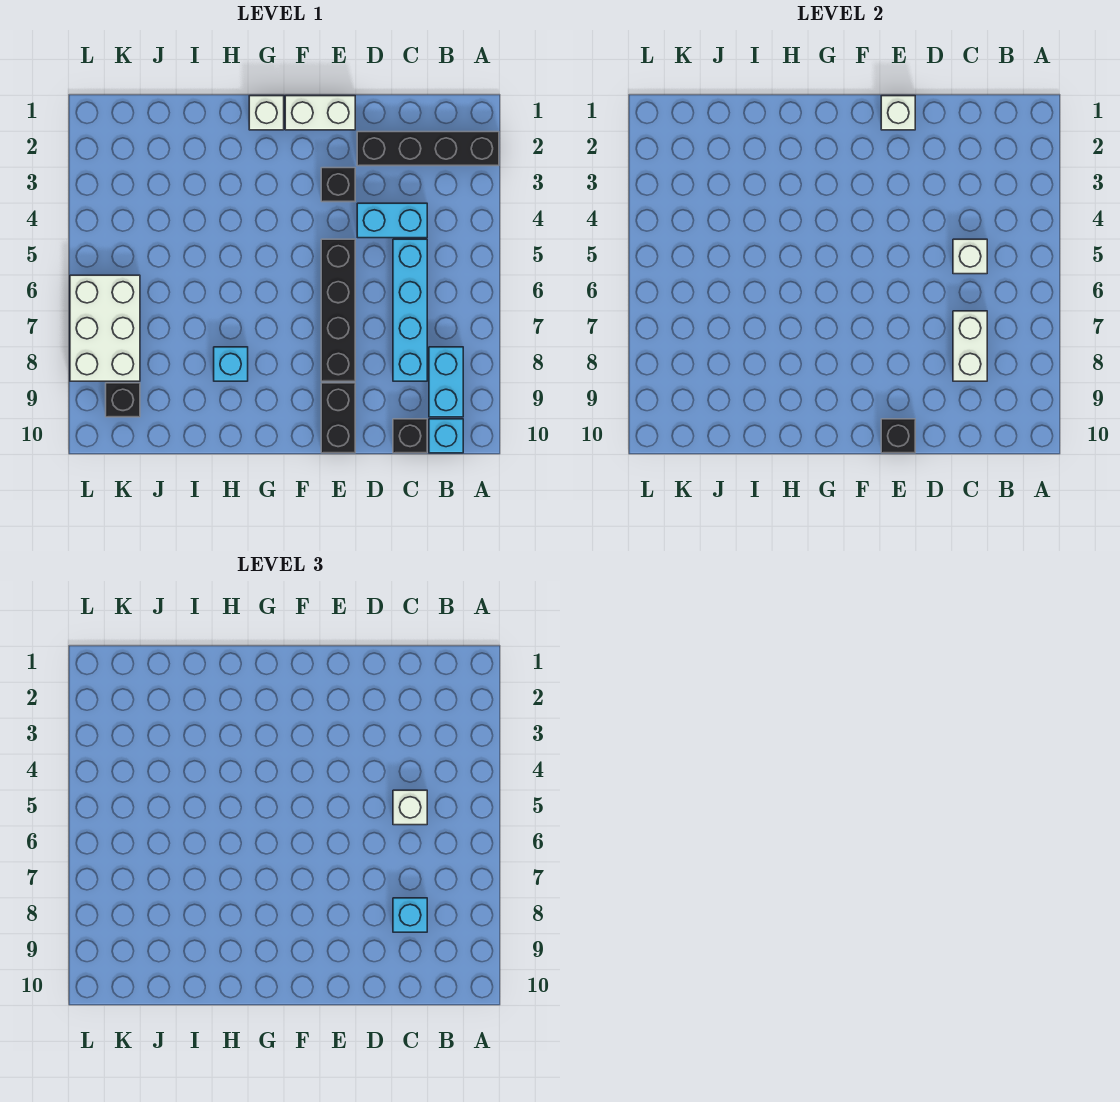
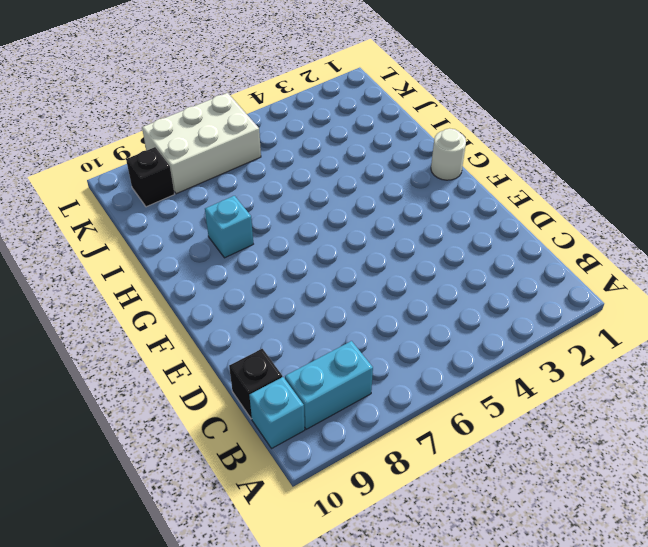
white round brick G1 level 1 -> white brick G1 level 1
none -> black brick A2:D2 level 1
none -> cyan brick C4:D4 level 1
none -> cyan brick C5:C8 level 1

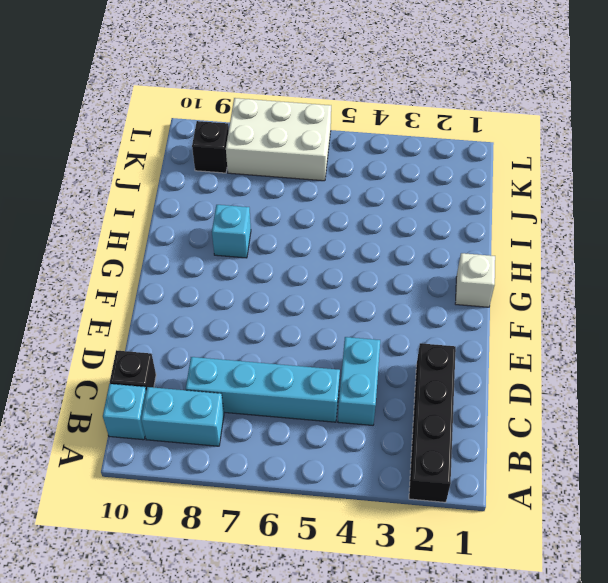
none -> white brick E1:F1 level 1
none -> black brick E3 level 1
none -> black brick E5:E8 level 1

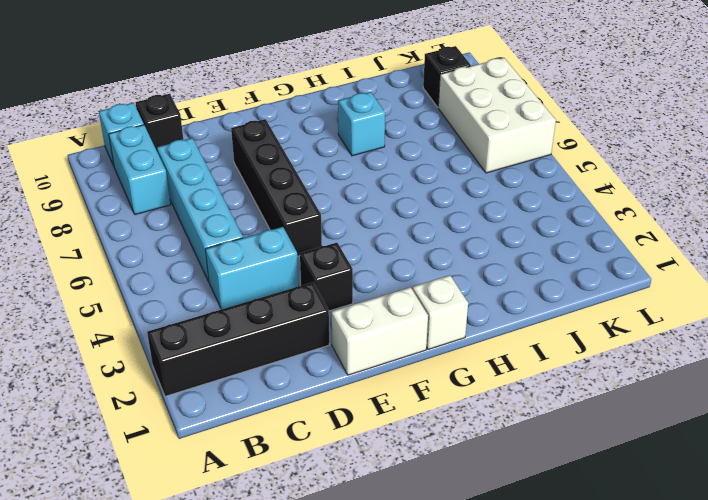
none -> black brick E9:E10 level 1
none -> white brick C5 level 2
none -> white brick C7:C8 level 2

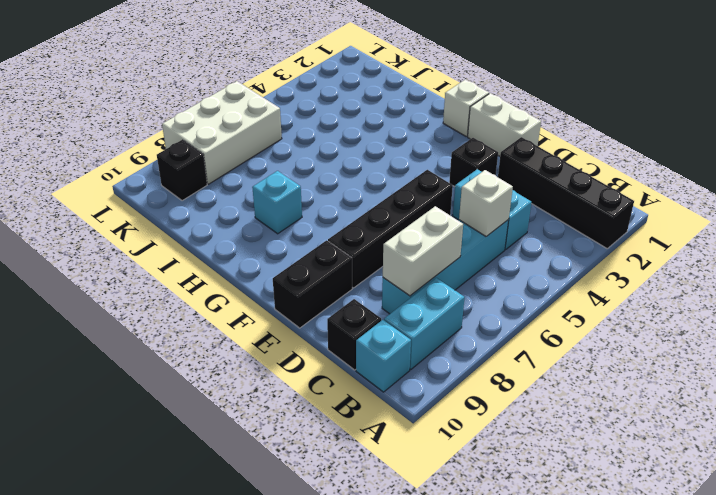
none -> white brick E1 level 2
none -> black brick E10 level 2
none -> white brick C5 level 3

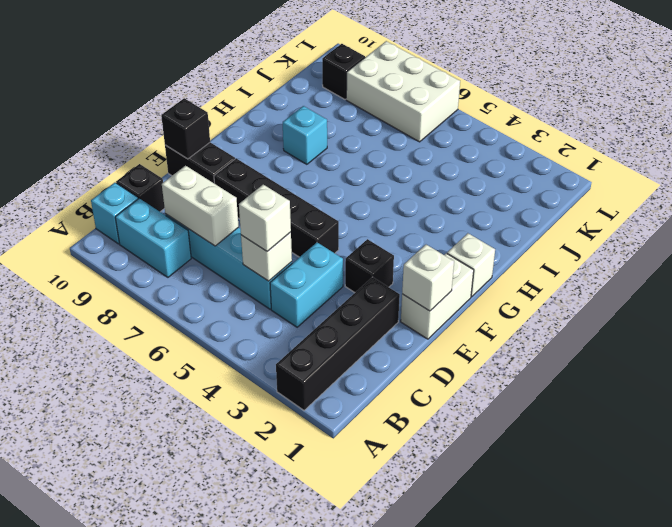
none -> cyan brick C8 level 3

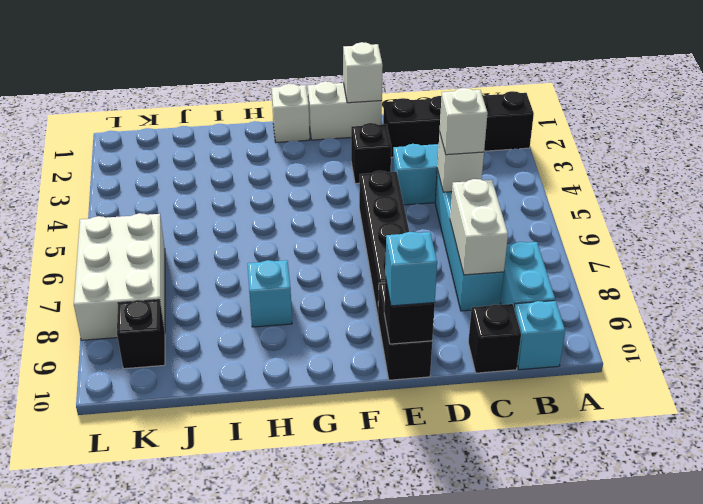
cyan brick E10 level 3 -> cyan brick C8 level 3

